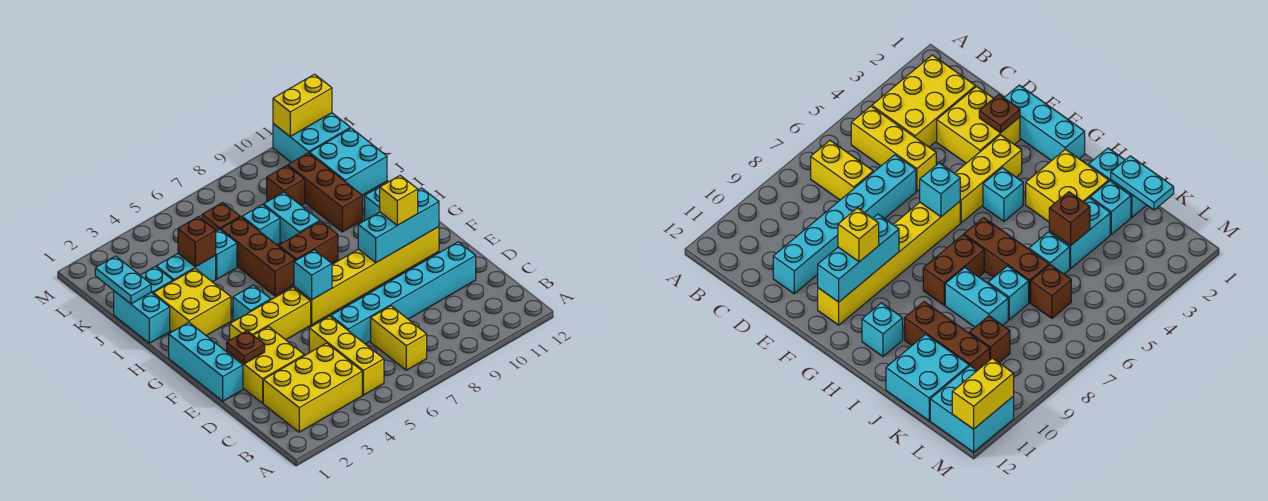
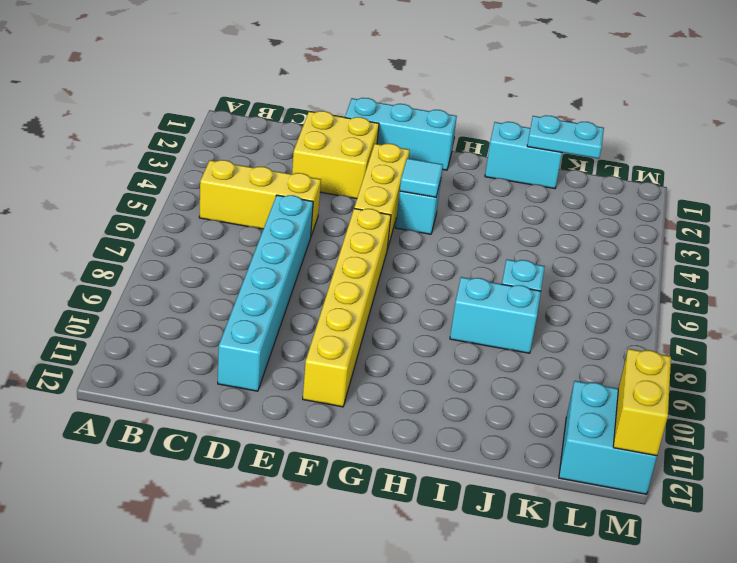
cyan tile G4 level 2 -> none
none -> yellow brick B2:C4 level 1
none -> yellow brick B7:C7 level 1
none -> yellow brick H2:I3 level 1
none -> brown brick H6:J6 level 1

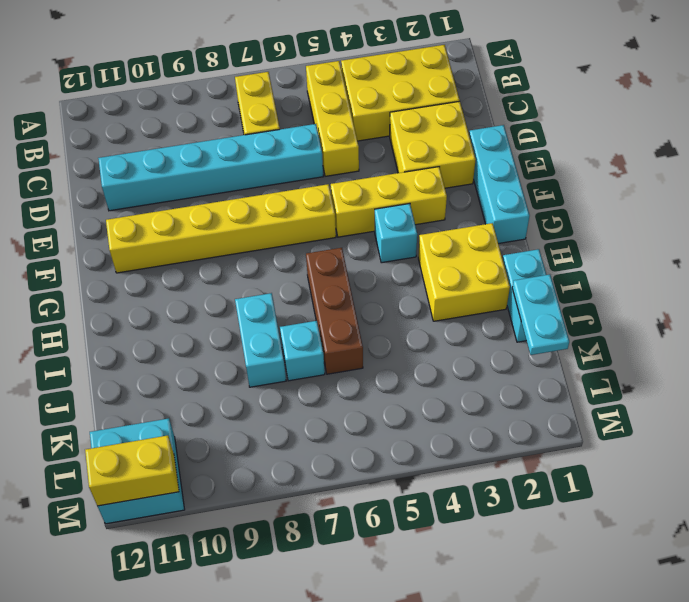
none -> brown brick H7:H8 level 1
none -> cyan brick H11 level 1
none -> brown brick I10:K10 level 1
none -> cyan brick J2 level 1

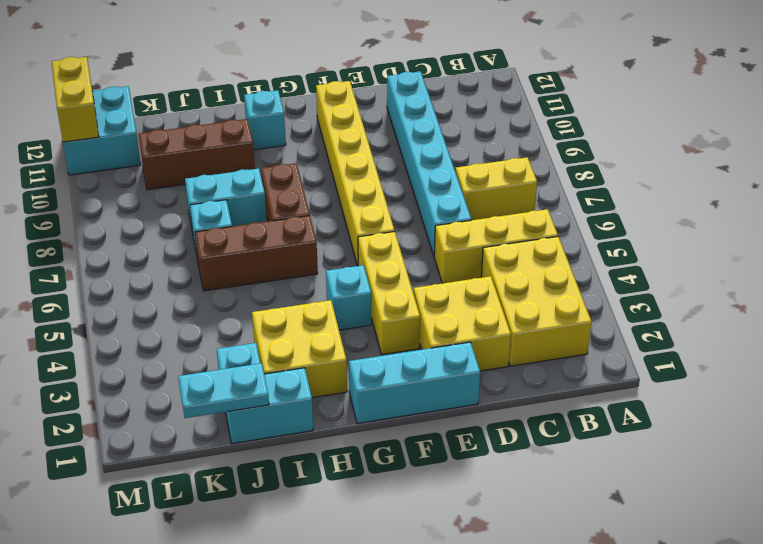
none -> cyan brick J3:J4 level 1
none -> cyan brick J5 level 1
none -> cyan brick J11:K12 level 1
none -> brown brick K6 level 1

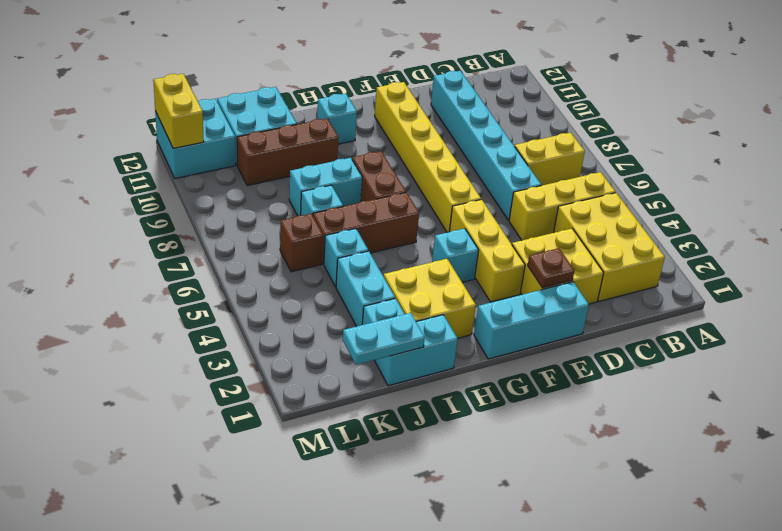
none -> brown brick K9 level 1
none -> cyan brick F6 level 2
none -> cyan brick F9:F11 level 2
none -> brown brick J4 level 2

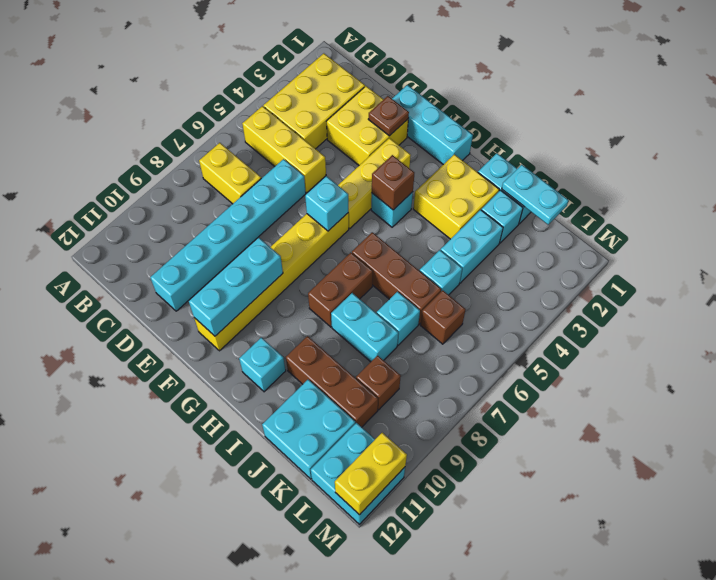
brown brick G4 level 2 -> brown brick J4 level 2
none -> yellow brick F10 level 3

